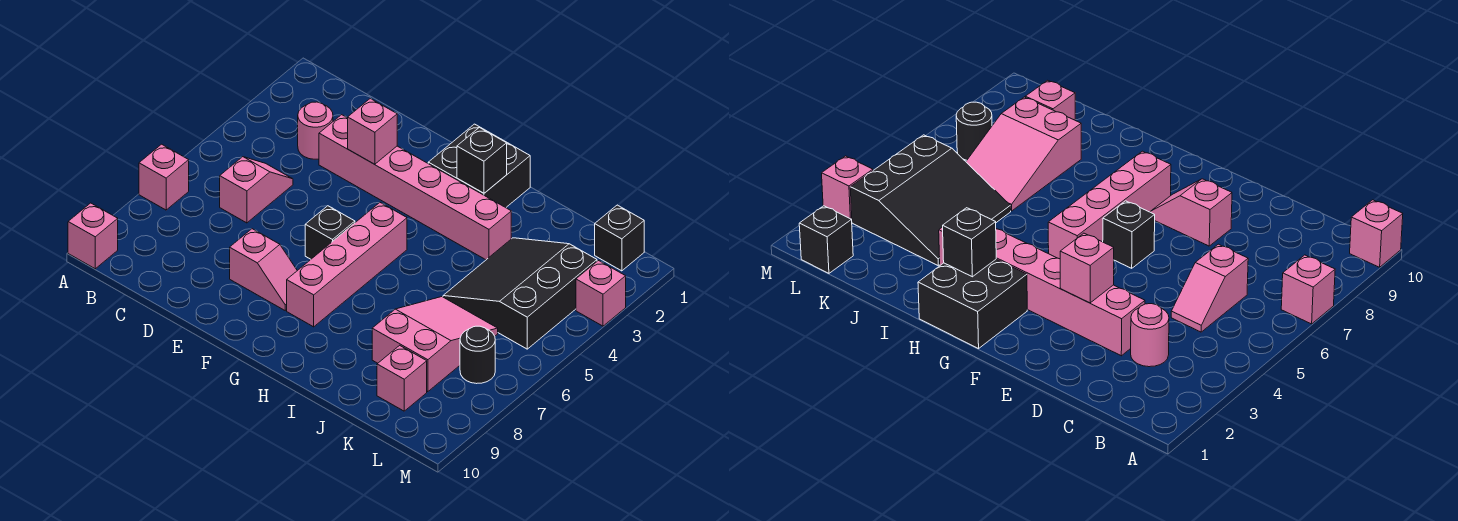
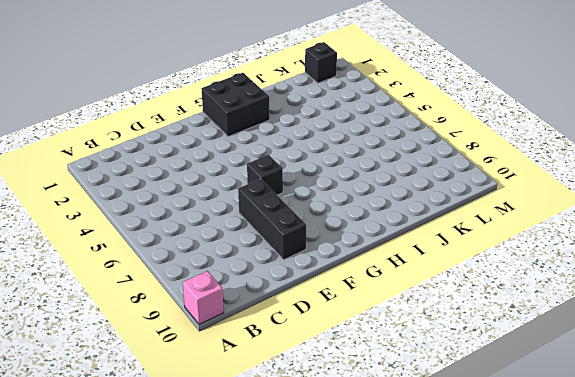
black brick E7:E9 level 1 -> pink slope E8:F8 level 1 top E
none -> pink brick A7 level 1
none -> pink round brick C3 level 1
none -> pink slope C5:C6 level 1 top 6

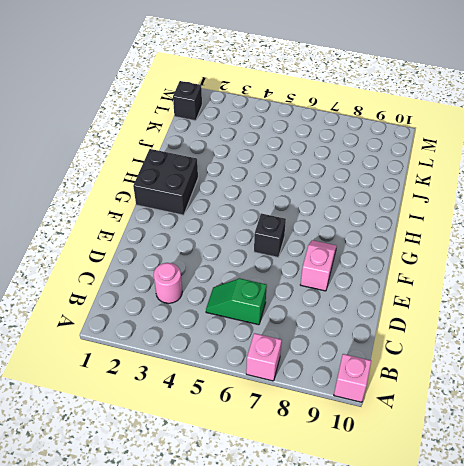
green slope C5:C6 level 1 top 6 -> pink slope C5:C6 level 1 top 6
none -> pink brick D3:I3 level 1
none -> pink brick G5:G8 level 1
none -> black slope J3:L5 level 1 top L

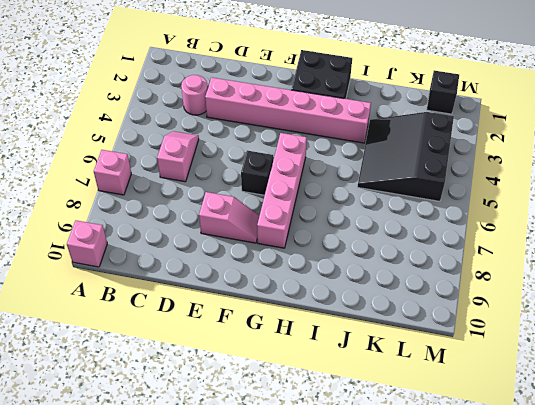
none -> pink slope J6:K8 level 1 top 8
none -> pink brick K9 level 1
none -> black round brick L7 level 1

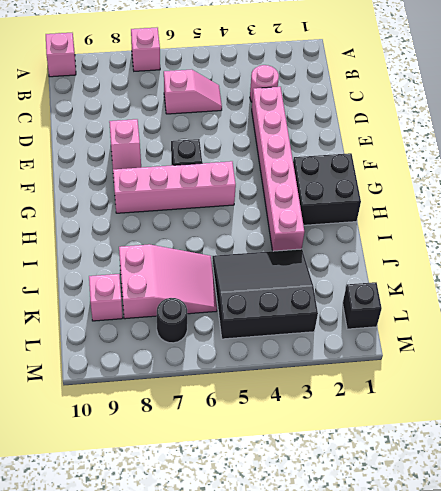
none -> pink brick M3 level 1
none -> pink brick E3 level 2
none -> black brick H2 level 2

